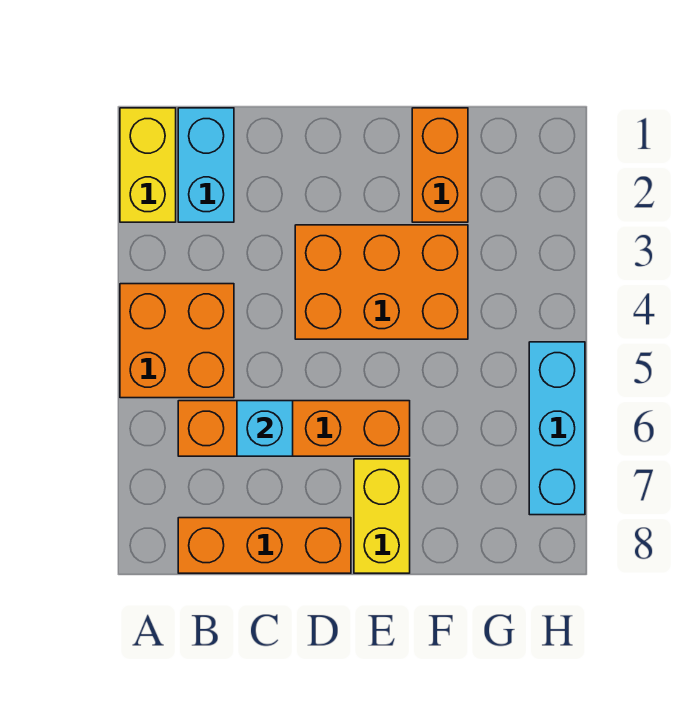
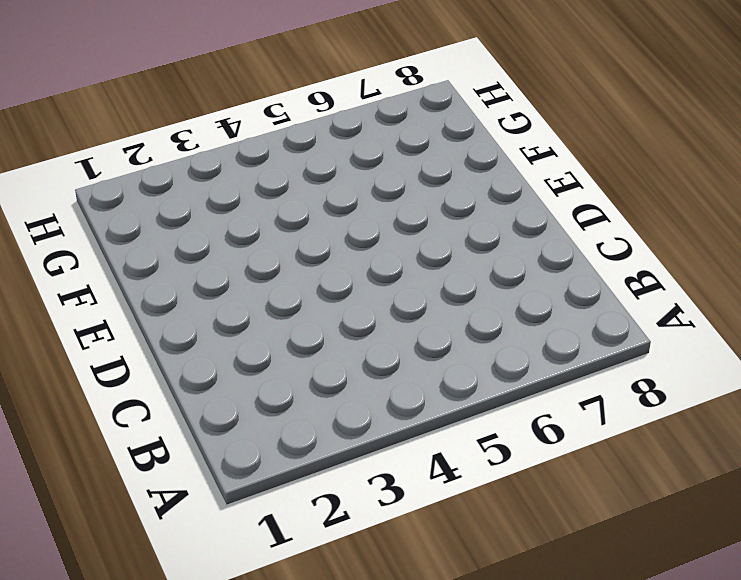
none -> yellow brick A1:A2 level 1
none -> orange brick A4:B5 level 1

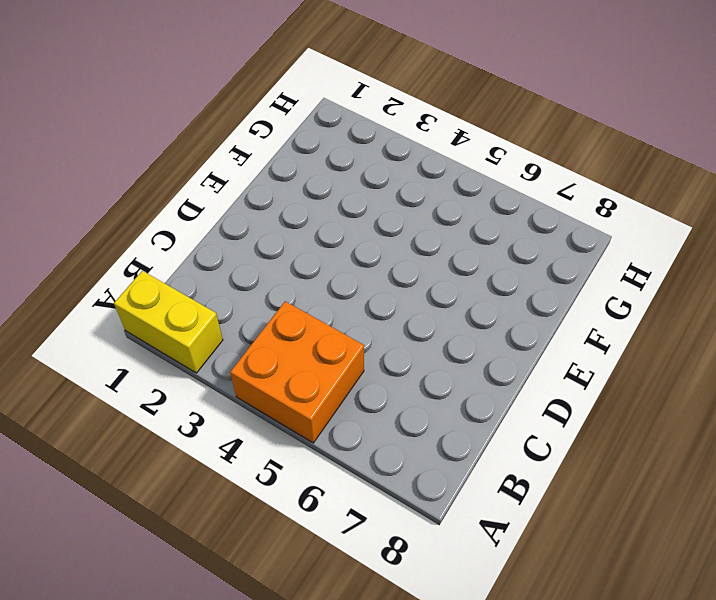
none -> cyan brick B1:B2 level 1
none -> orange brick B6:E6 level 1

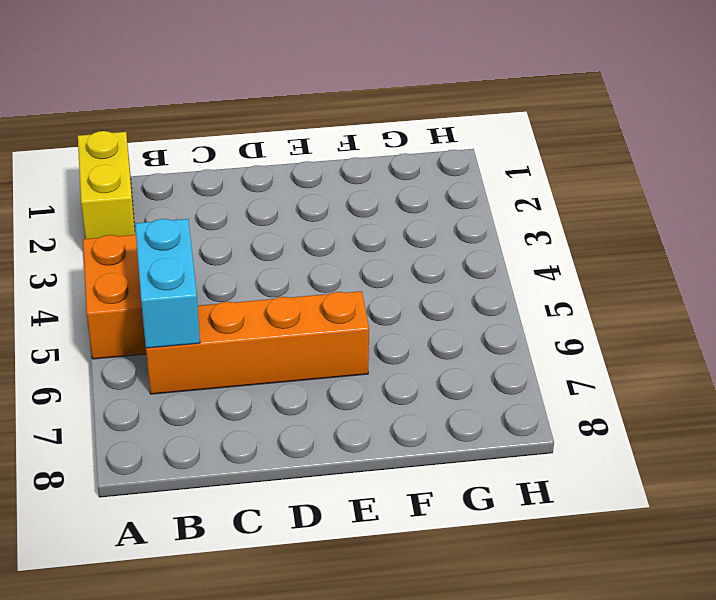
cyan brick B5:B6 level 2 -> cyan brick B1:B2 level 1
none -> orange brick B8:D8 level 1
none -> orange brick D3:F4 level 1

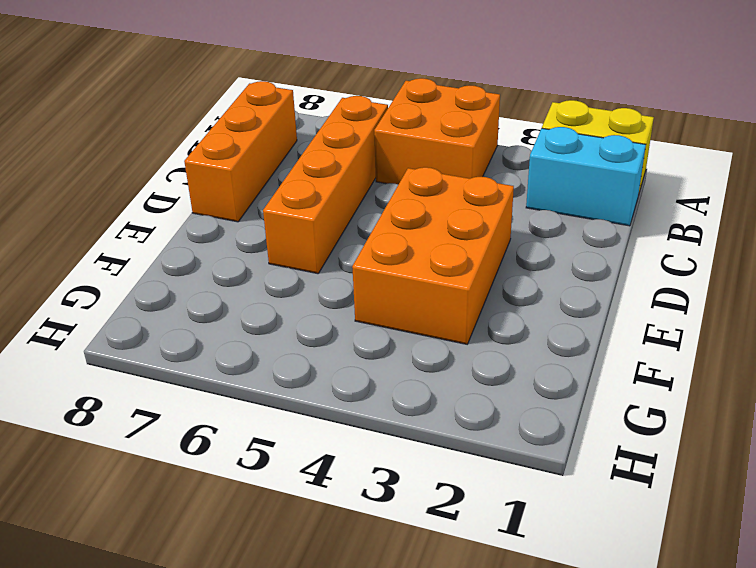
none -> yellow brick E7:E8 level 1
none -> orange brick F1:F2 level 1

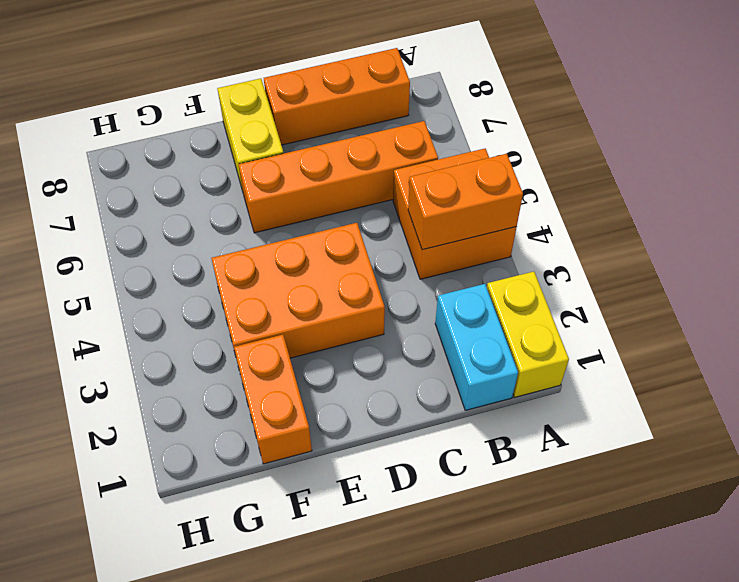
orange brick A4:B4 level 2 -> none
none -> cyan brick H5:H7 level 1
none -> cyan brick C6 level 2

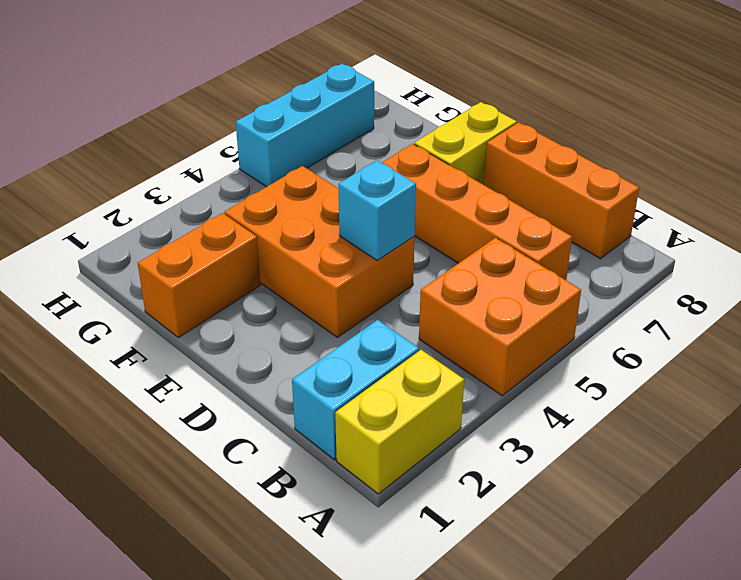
cyan brick D4 level 2 -> cyan brick C6 level 2

